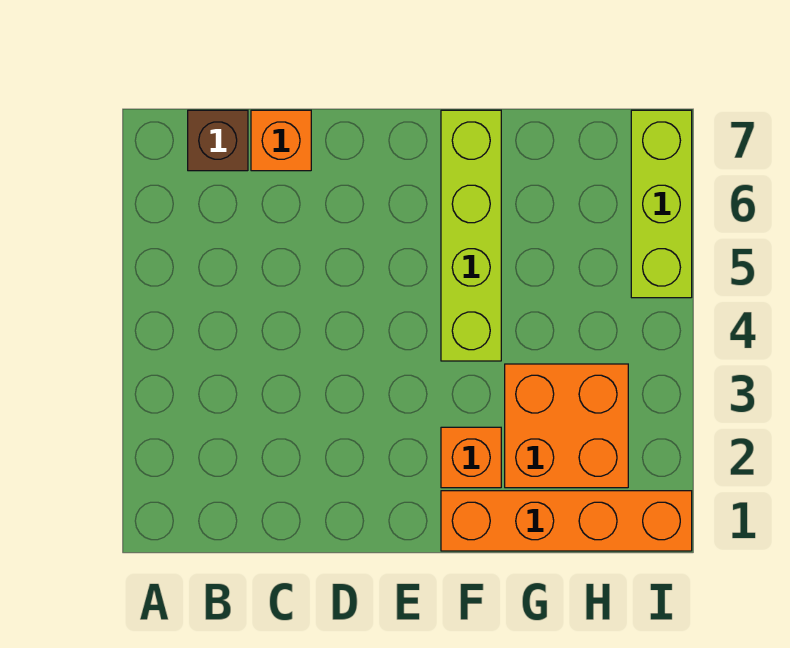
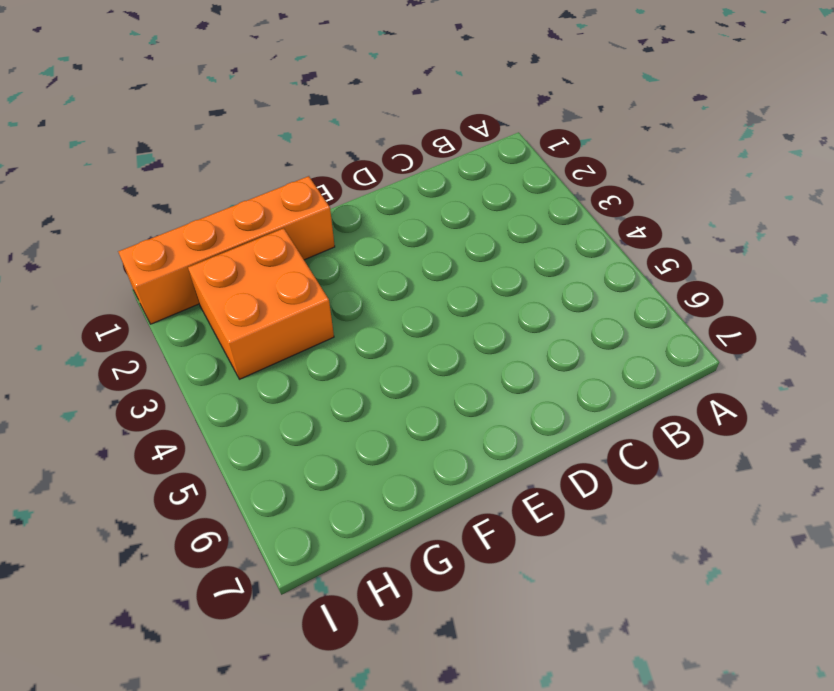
none -> brown brick B7 level 1
none -> orange brick C7 level 1

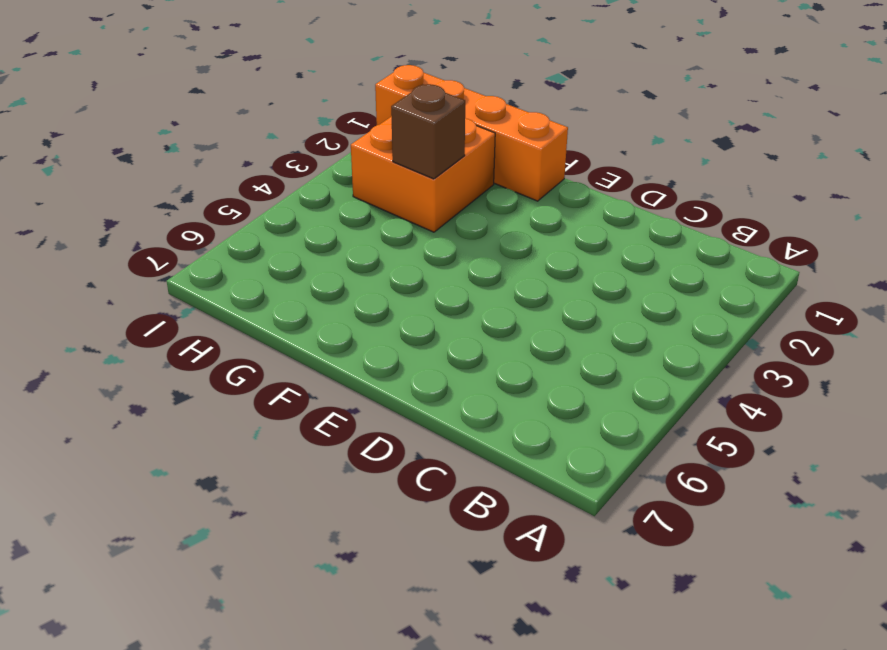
brown brick G3 level 2 -> brown brick B7 level 1
none -> orange brick C7 level 1
none -> orange brick F2 level 1

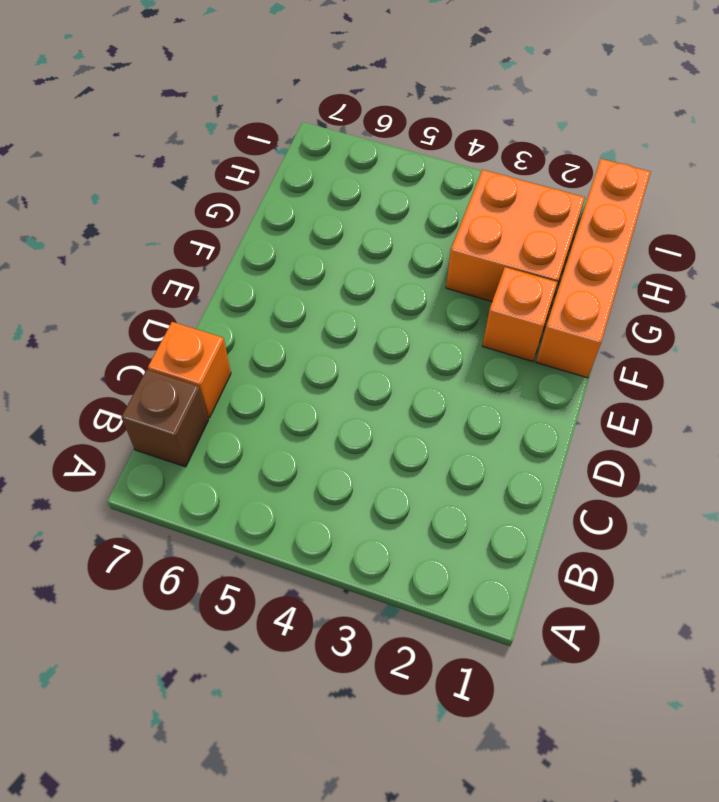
none -> lime brick F4:F7 level 1
none -> lime brick I5:I7 level 1

